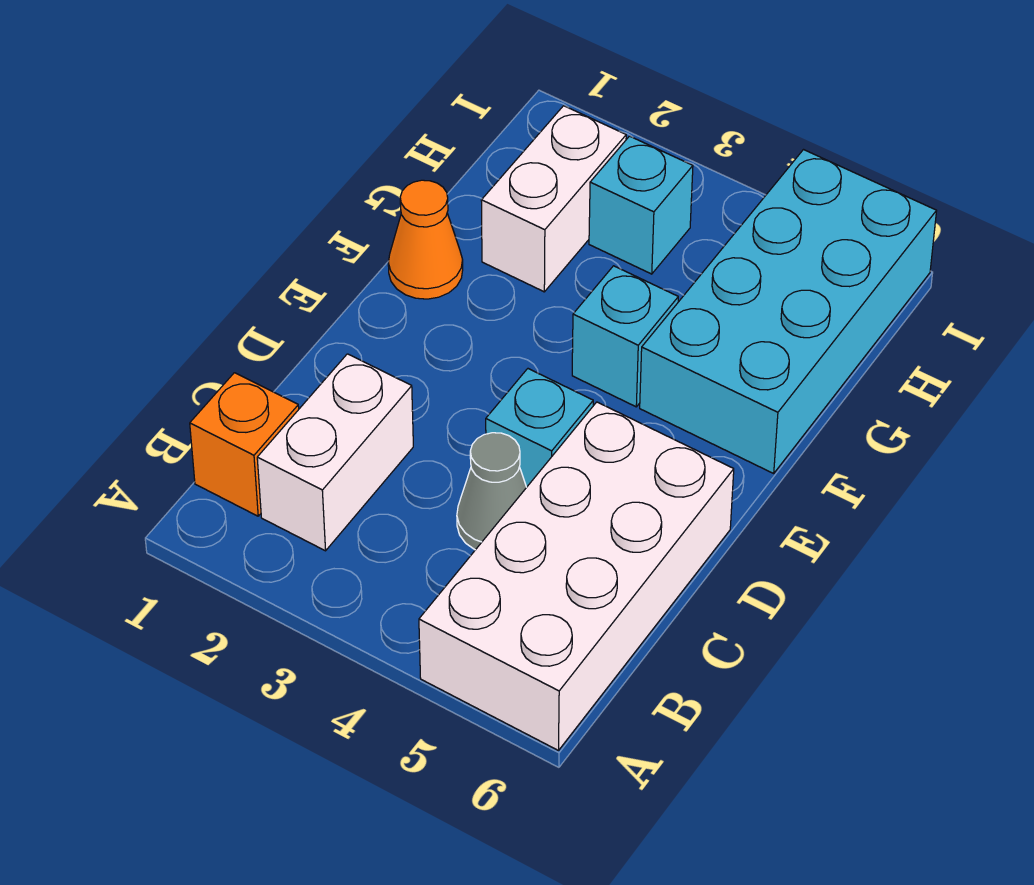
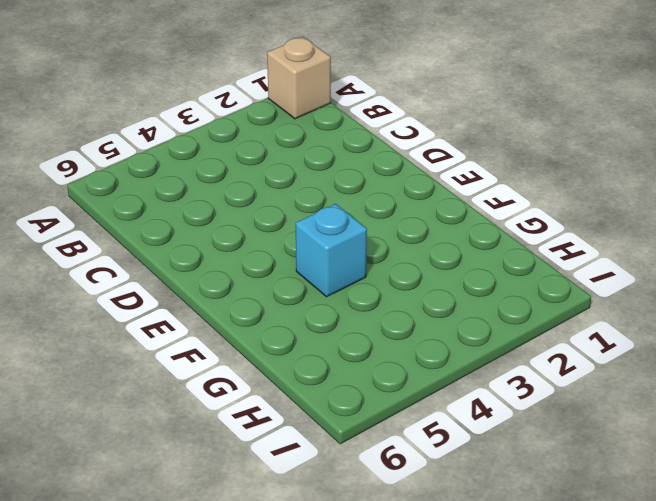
tan brick A1 level 1 -> none
none -> white brick A5:D6 level 1
none -> orange brick B1 level 1

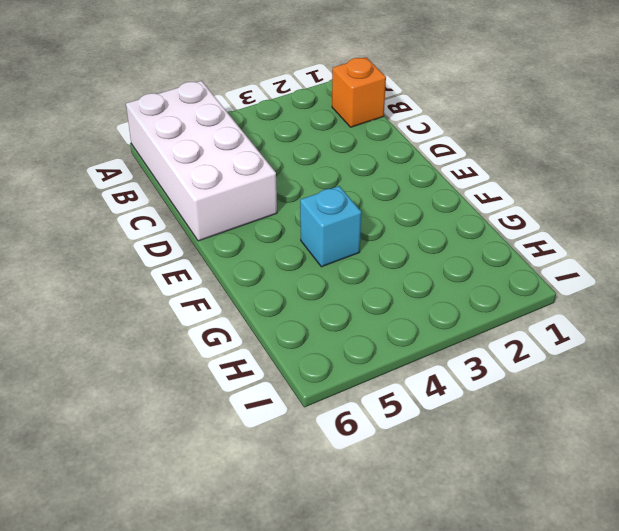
none -> white brick B2:C2 level 1
none -> grey cone C4 level 1

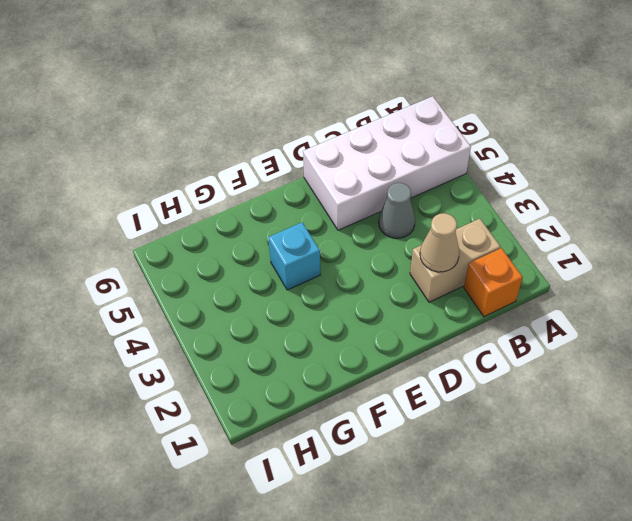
tan brick B2:C2 level 1 -> white brick B2:C2 level 1
tan cone C2 level 2 -> none
none -> cyan brick D4 level 1
none -> orange cone F1 level 1

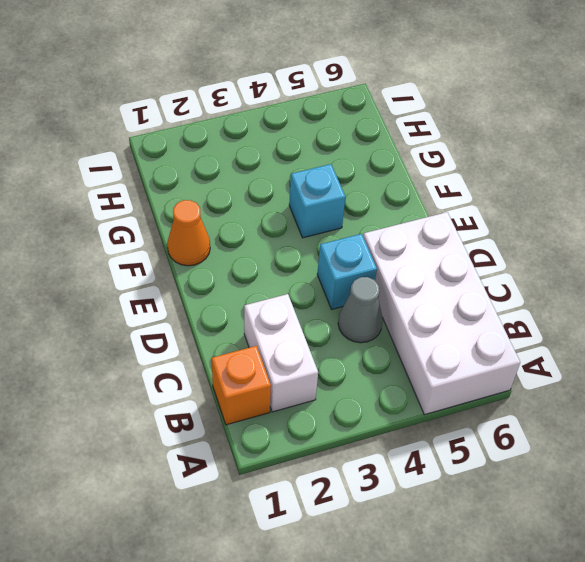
none -> cyan brick F5:I6 level 1
none -> white brick G2:H2 level 1

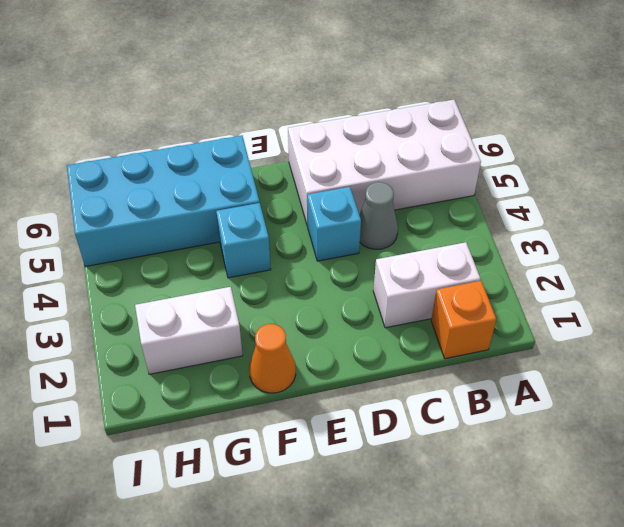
none -> cyan brick H3 level 1

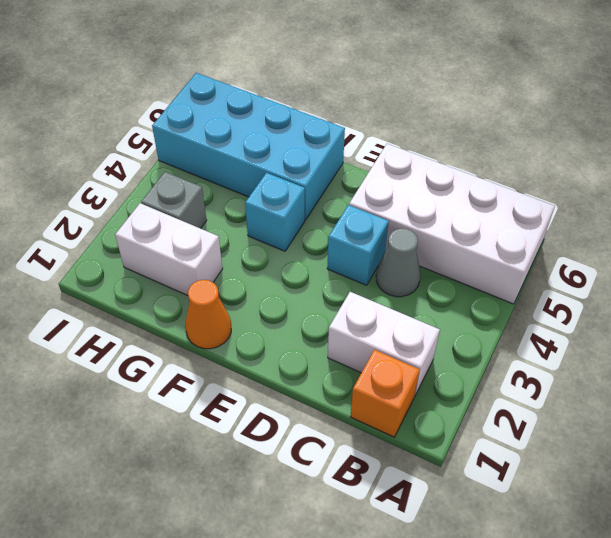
grey brick H3 level 1 -> cyan brick H3 level 1

